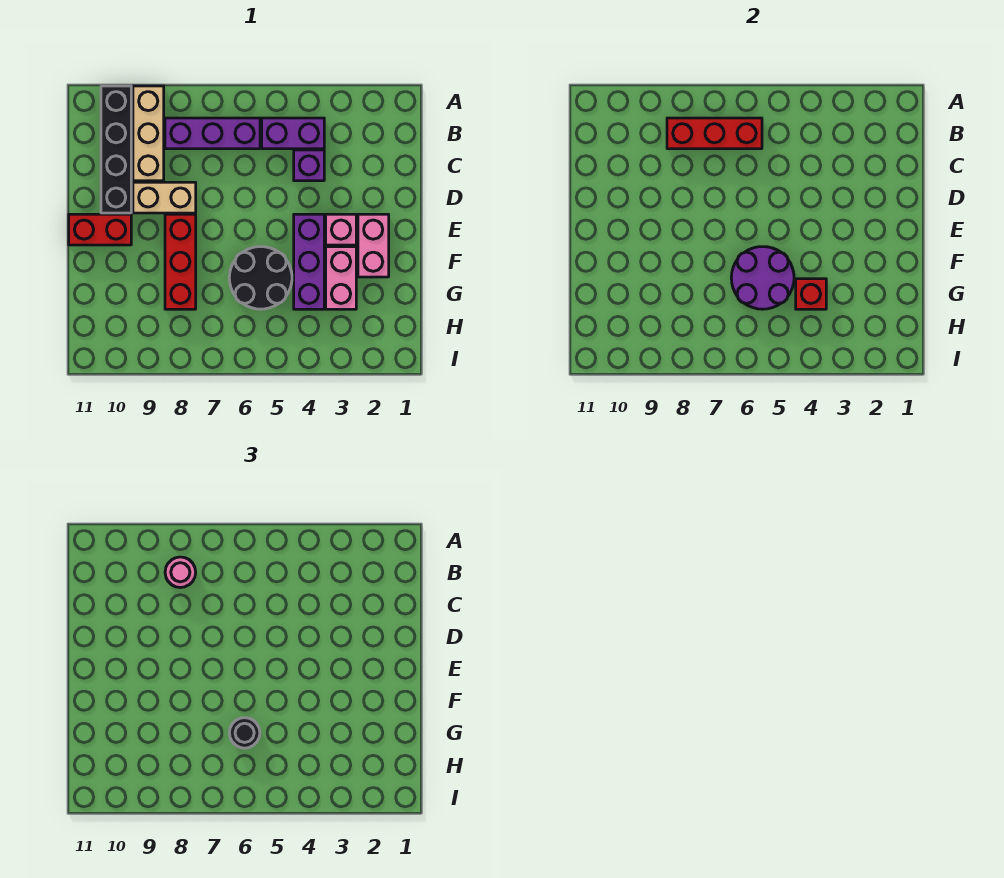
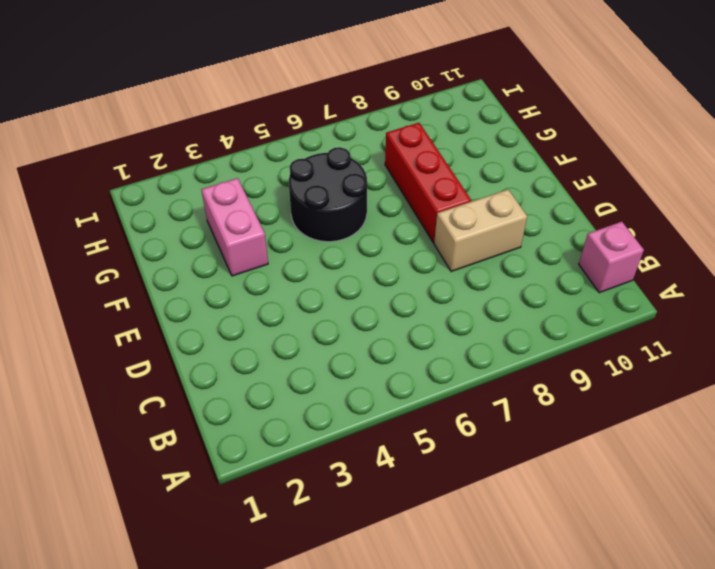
pink brick B11 level 1 -> pink brick E3 level 1
none -> tan brick A9:C9 level 1
none -> black brick A10:D10 level 1
none -> purple brick B4:B5 level 1

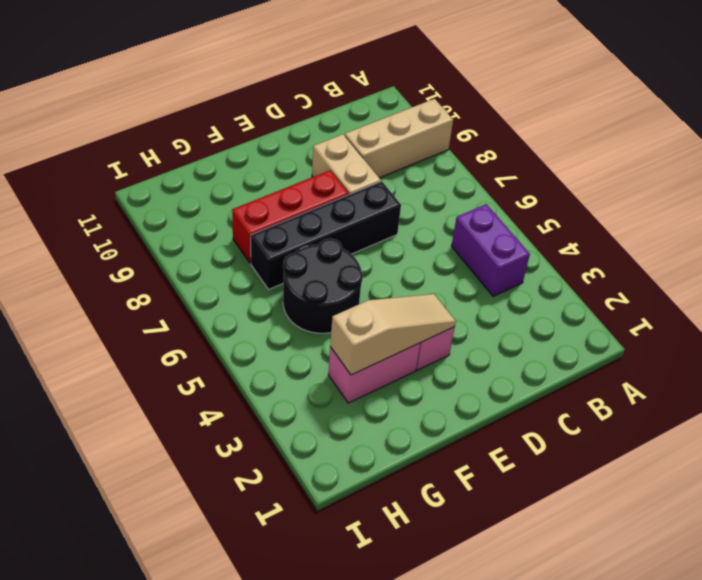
black brick D7:G7 level 1 -> black brick A10:D10 level 1
tan slope E3:G3 level 2 top G -> none
none -> purple brick B6:B8 level 1
none -> purple brick C4 level 1
none -> pink brick E2:F2 level 1

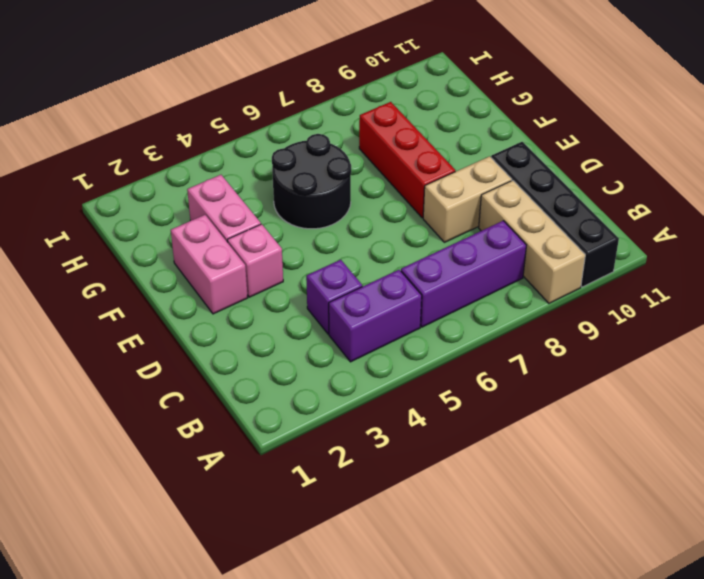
none -> purple brick E4:G4 level 1
none -> red brick E10:E11 level 1
none -> red brick B6:B8 level 2

